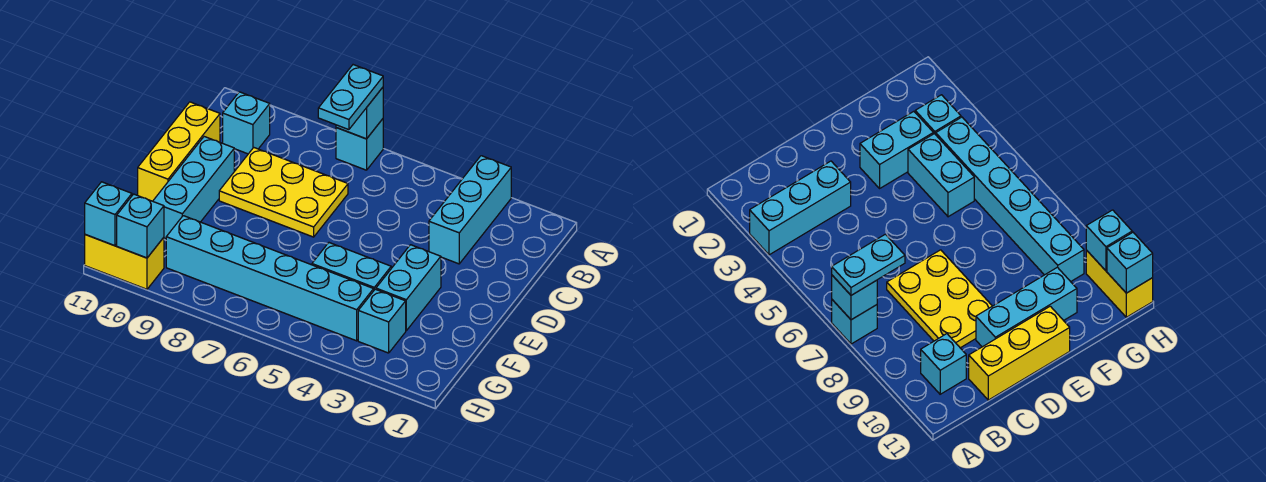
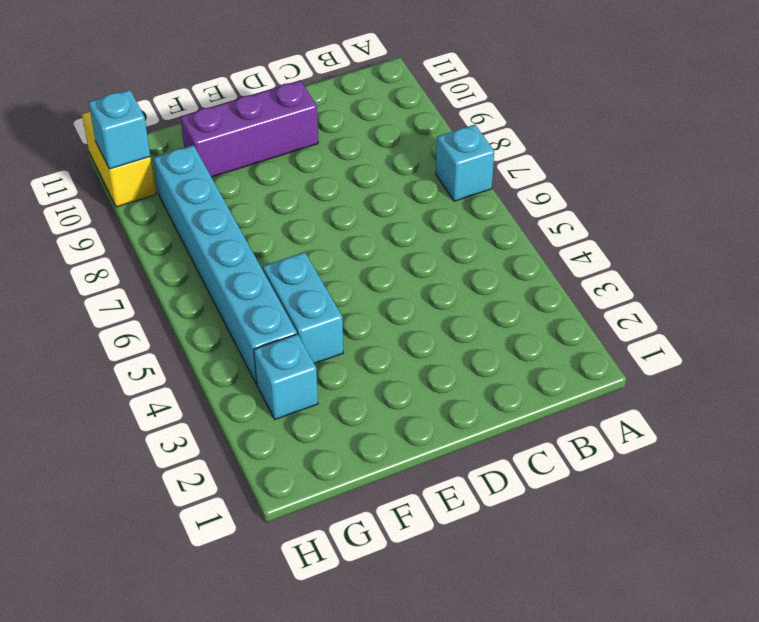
purple brick D10:F10 level 1 -> cyan brick D10:F10 level 1
none -> cyan brick A3:C3 level 1
none -> cyan brick B10 level 1
none -> yellow plate C7:D9 level 1

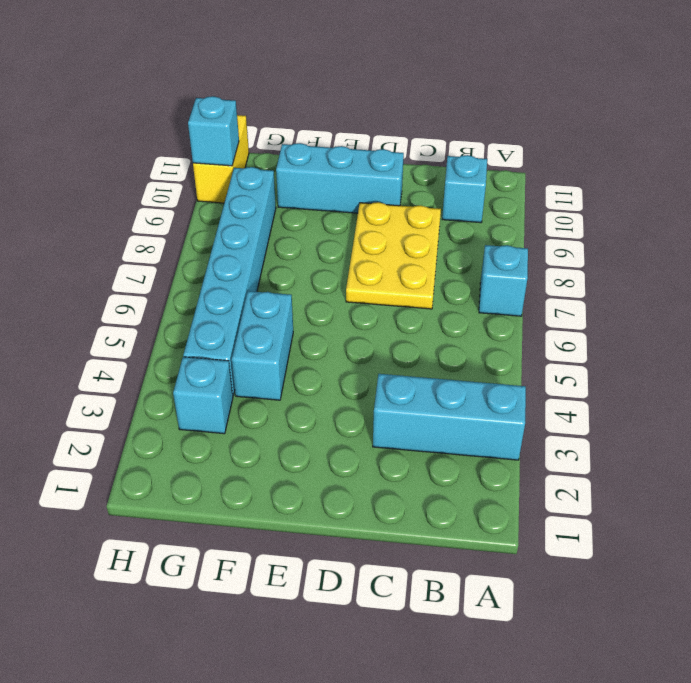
none -> yellow brick C11:E11 level 1
none -> cyan brick E3:F3 level 1
none -> cyan brick A7 level 2

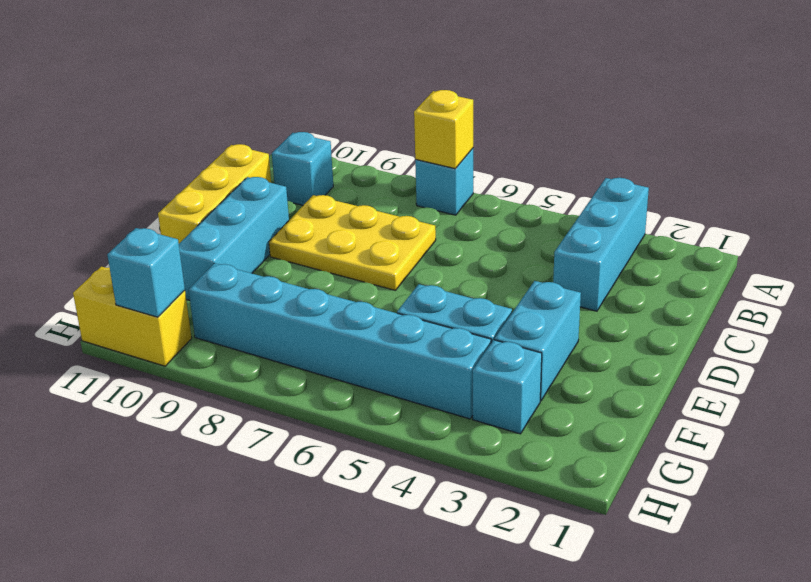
yellow brick A7 level 2 -> cyan brick A7 level 2
none -> cyan brick H11 level 2
none -> cyan plate A7:B7 level 3

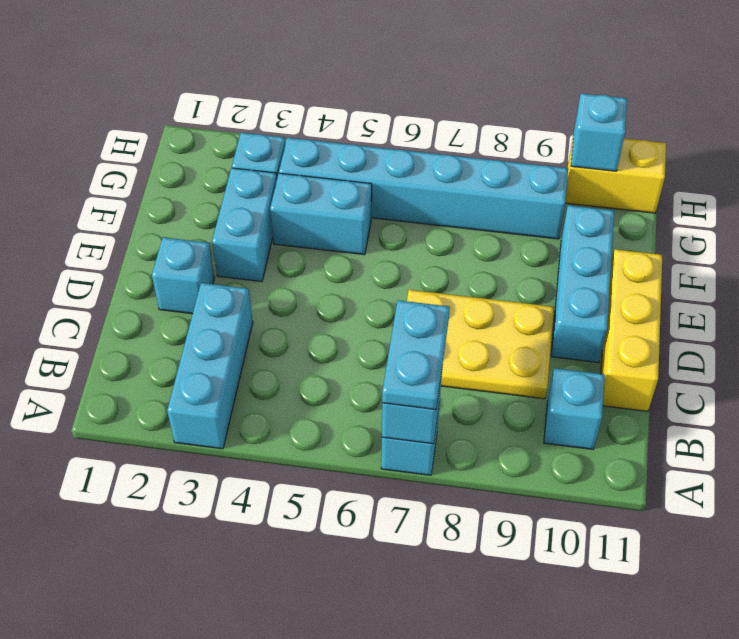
cyan brick D2 level 1 -> cyan brick H11 level 2

